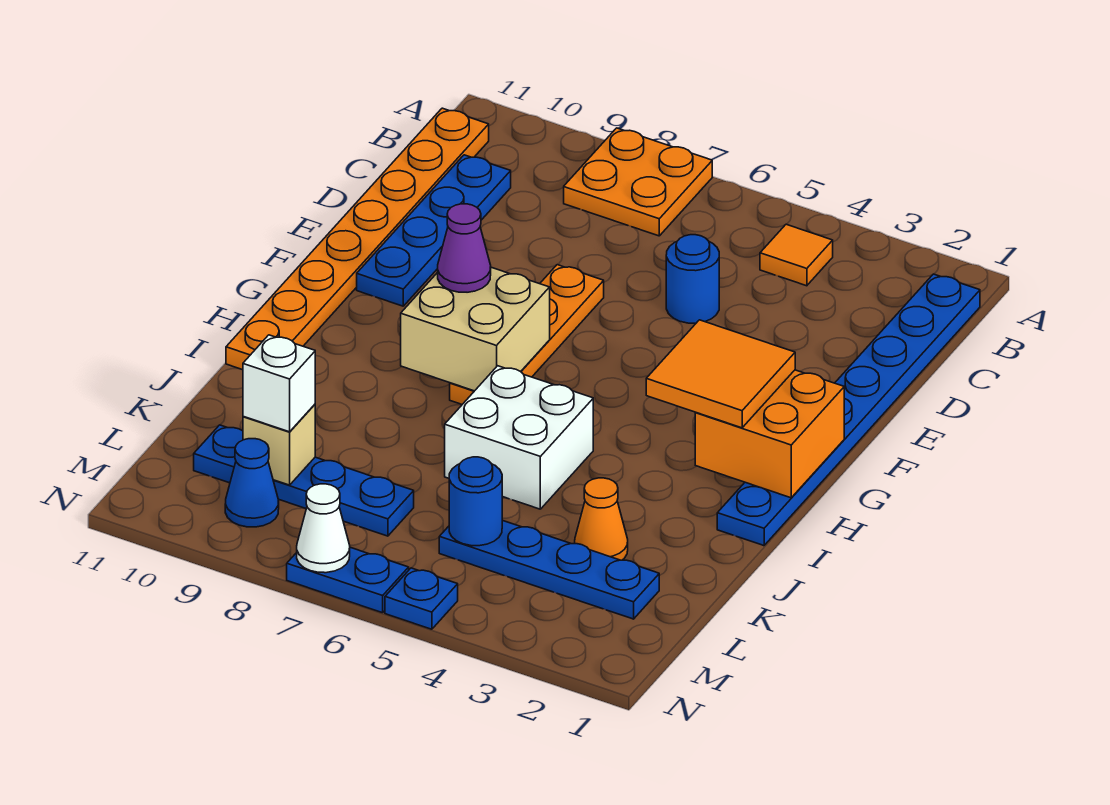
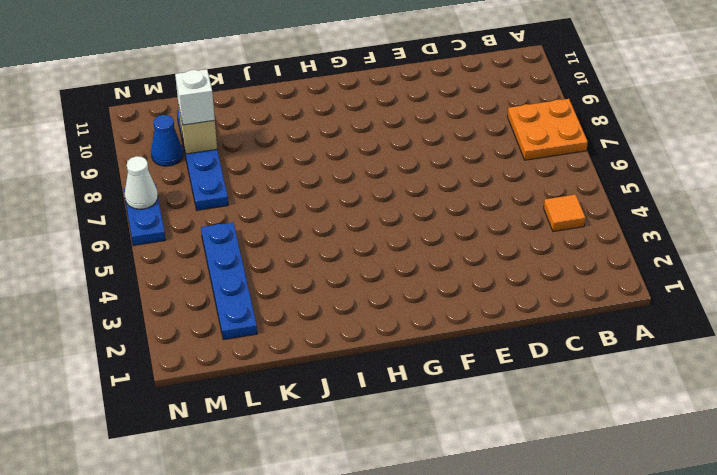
none -> blue plate B1:I1 level 1
none -> orange plate B11:I11 level 1
none -> blue plate C10:F10 level 1

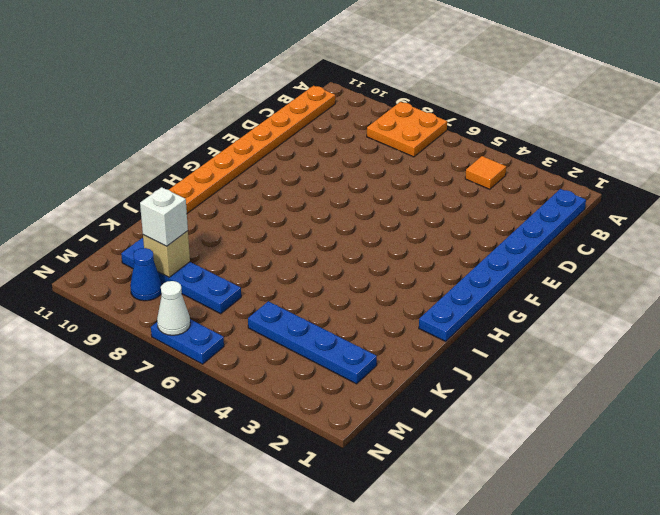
none -> blue plate C10:F10 level 1
none -> blue round brick D5 level 1
none -> orange plate E7:H7 level 1

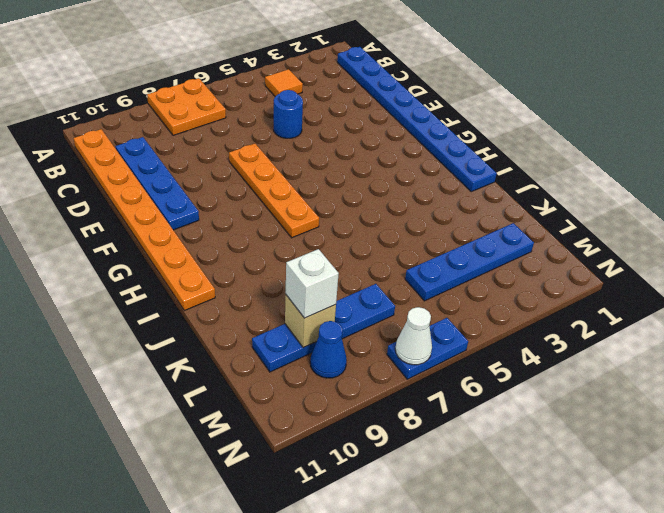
none -> white brick I5:J6 level 1
none -> orange cone K3 level 1
none -> blue plate N5 level 1

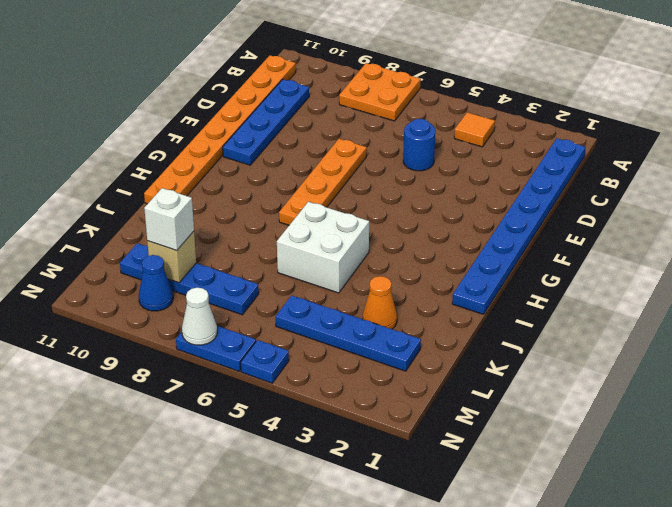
none -> orange brick G1:H2 level 2
none -> tan brick G7:H8 level 2
none -> blue round brick L5 level 2

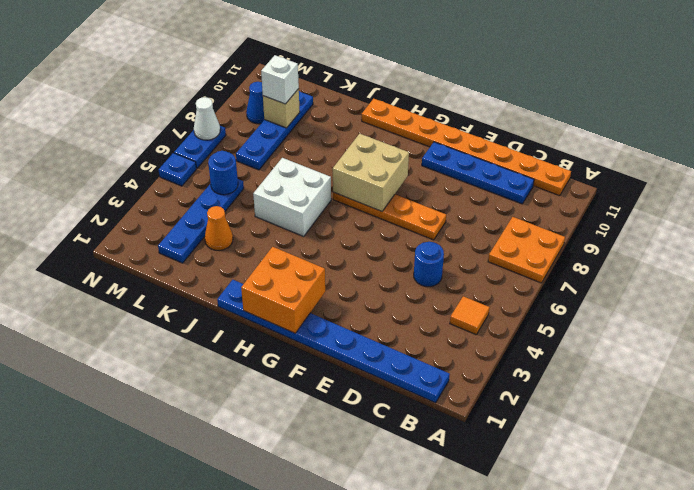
none -> orange tile G2:H3 level 3
none -> purple cone G8 level 3

